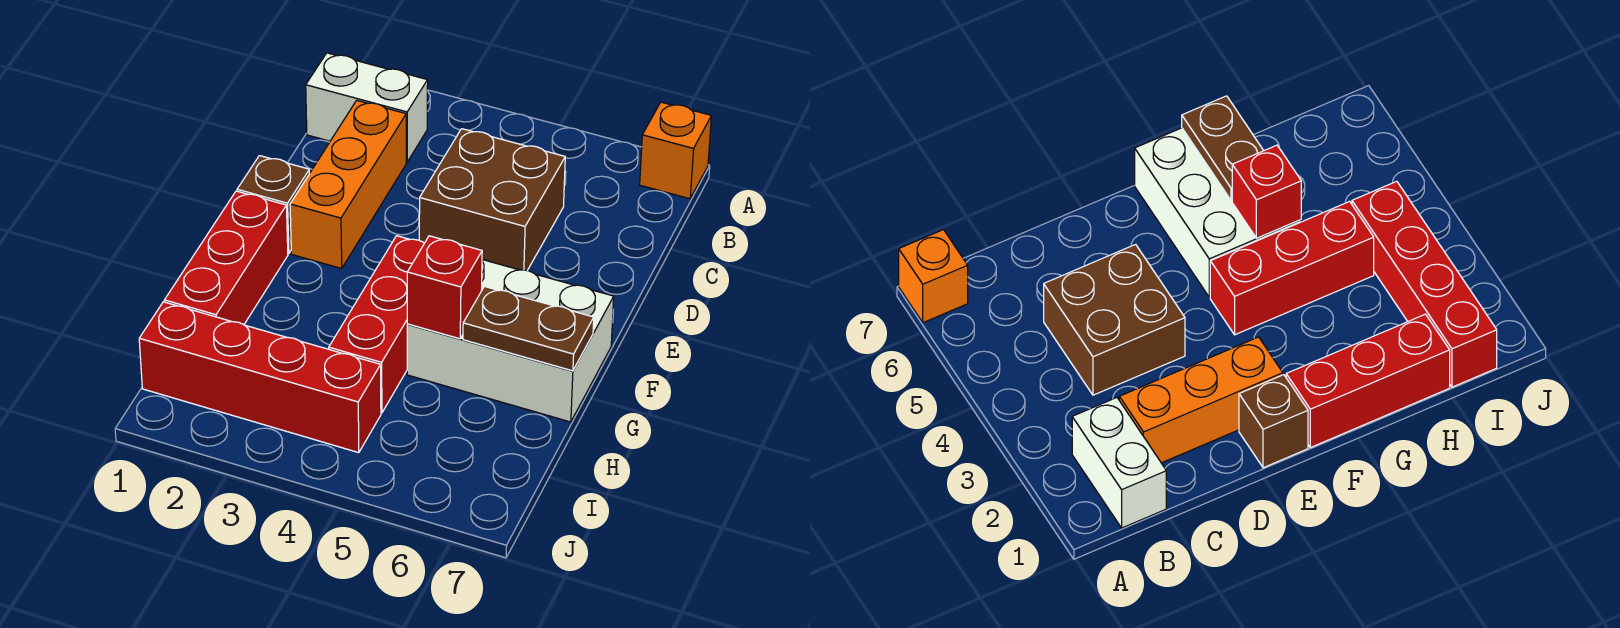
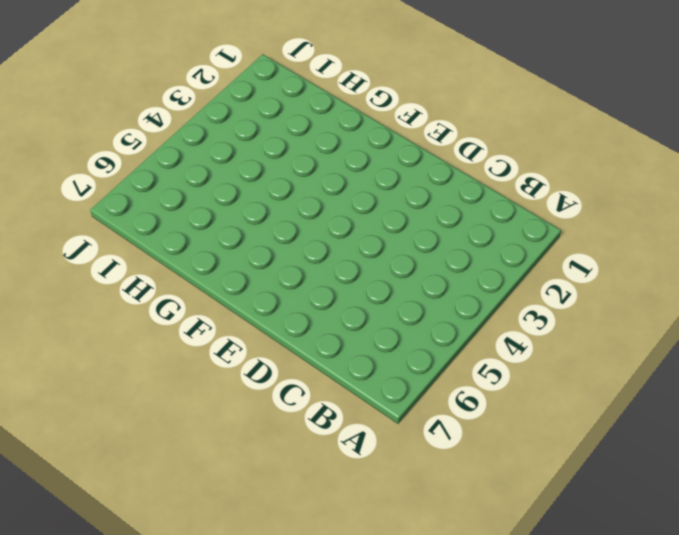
none -> orange brick A7 level 1
none -> white brick B1:B2 level 1

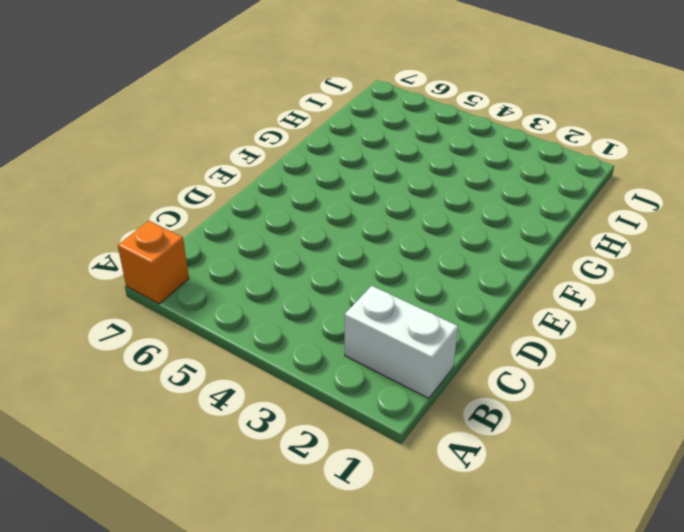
none -> orange brick C2:E2 level 1
none -> brown brick C4:D5 level 1

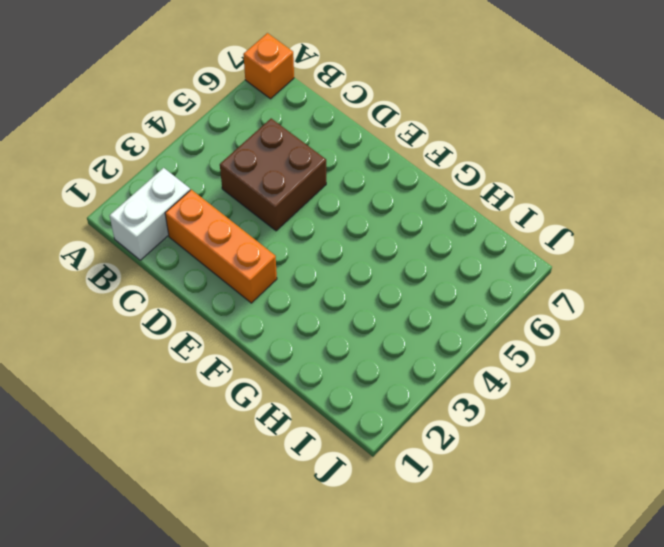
none -> brown brick E1 level 1
none -> red brick F1:H1 level 1

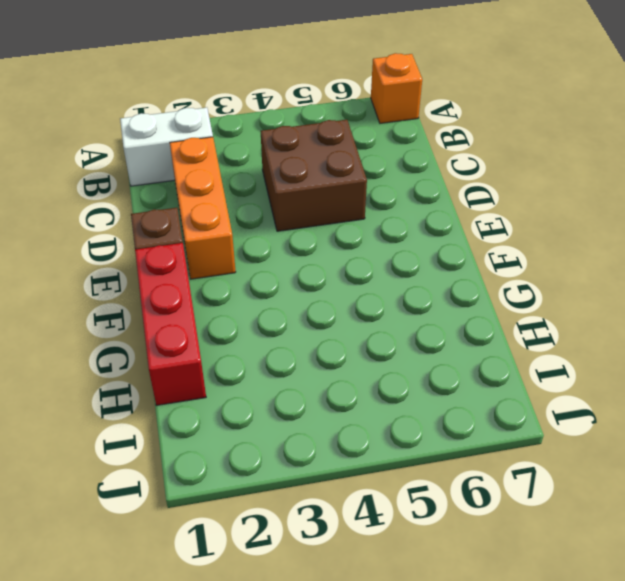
none -> red brick F4:H4 level 1
none -> white brick F5:G7 level 1

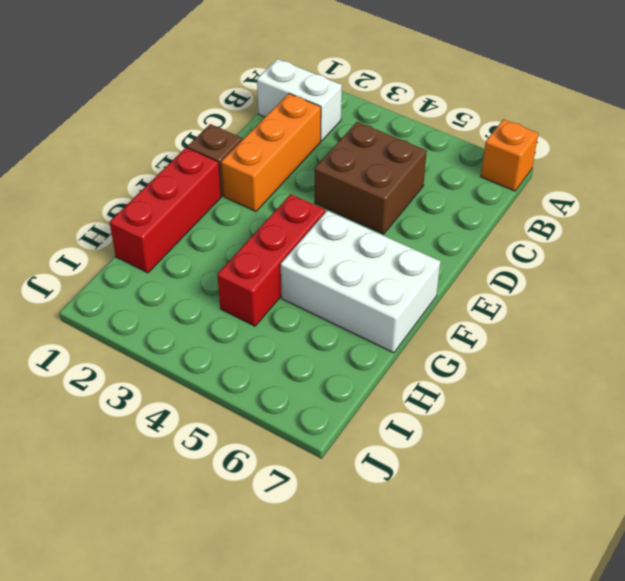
none -> red brick I1:I4 level 1
none -> red brick G5 level 2

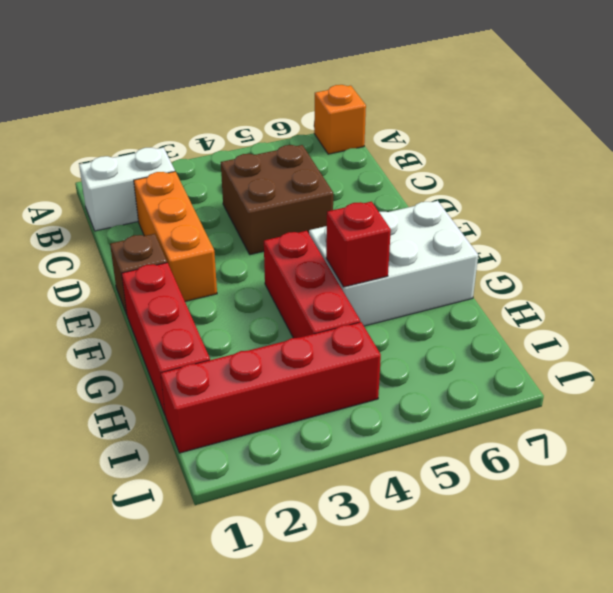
none -> brown plate G6:G7 level 2

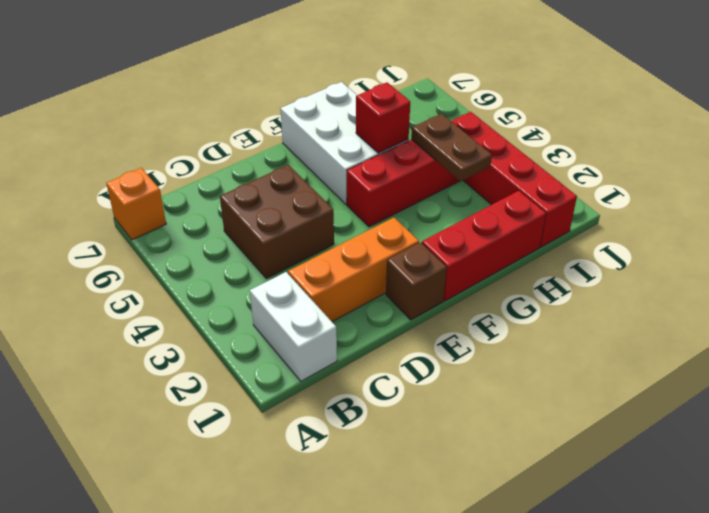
brown plate H3:H4 level 2 -> brown plate G6:G7 level 2

